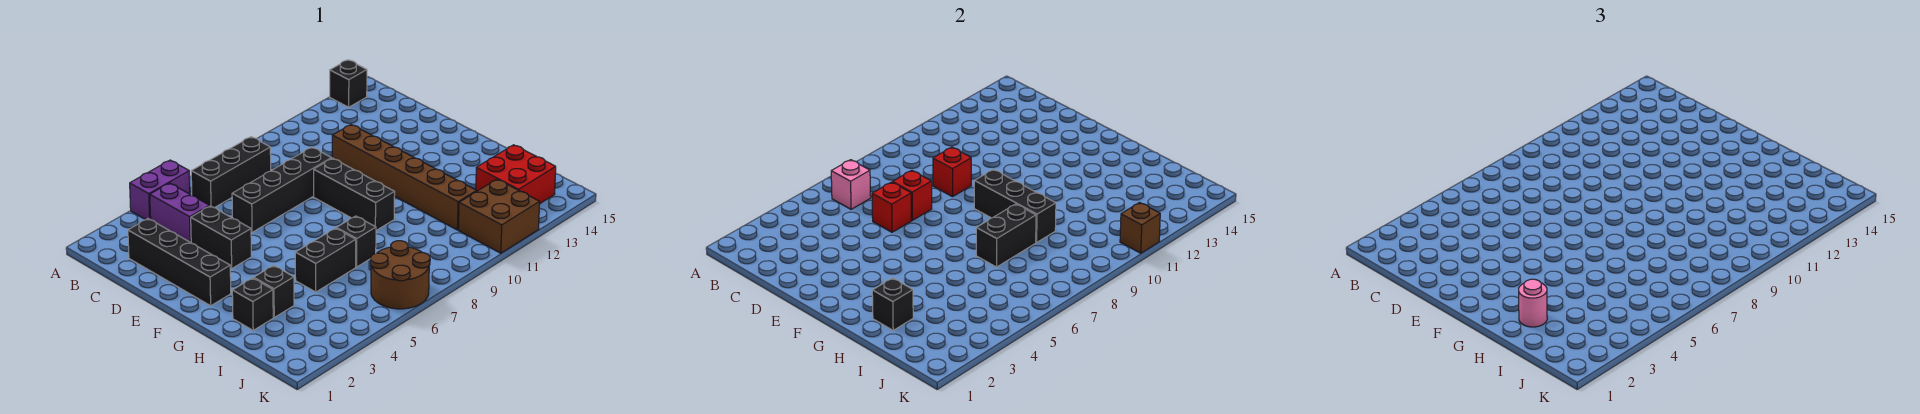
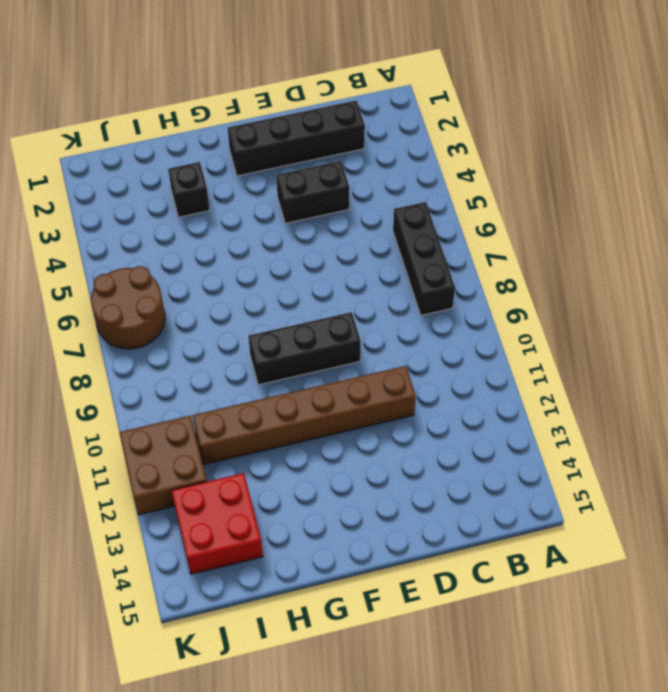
none -> purple brick A4:A5 level 1
none -> black brick A14 level 1
none -> purple brick B4:C4 level 1

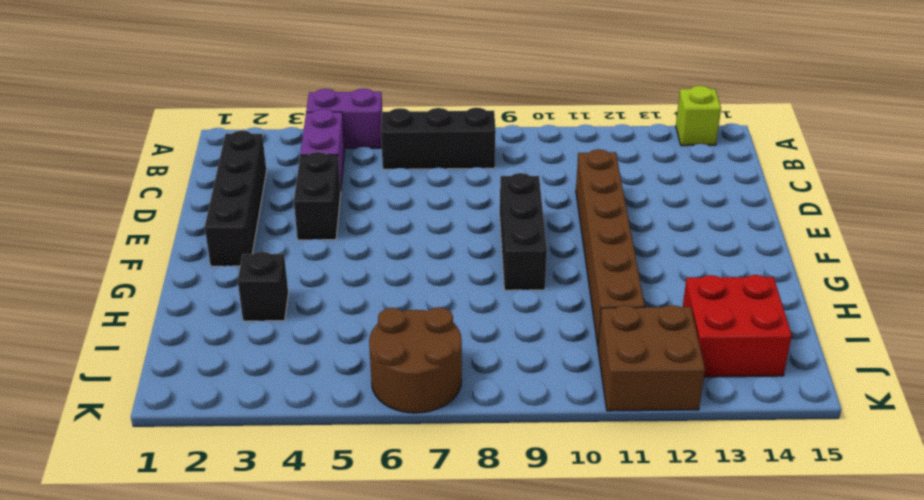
lime brick A14 level 1 -> black brick A14 level 1
none -> black brick D6:D9 level 1
none -> black brick H2 level 1
none -> black brick H5:H6 level 1

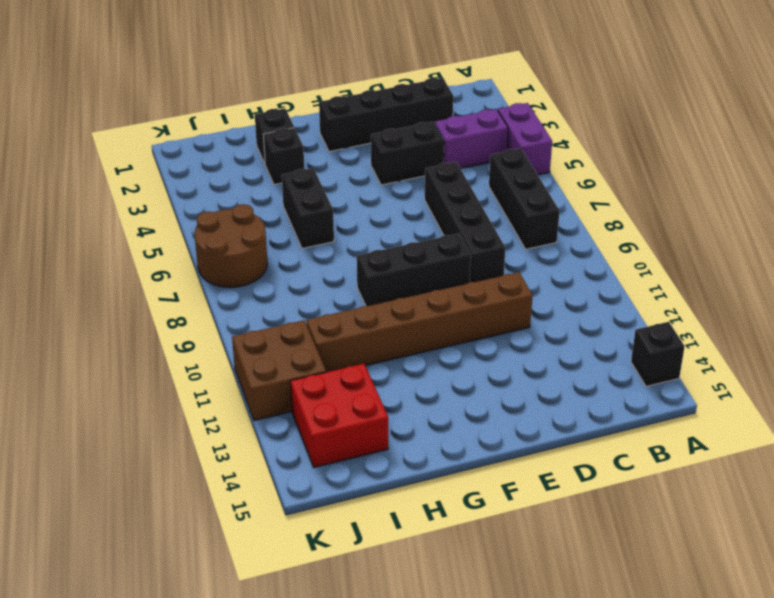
none -> black brick H7 level 1
none -> pink brick B6 level 2
none -> red brick D6 level 2

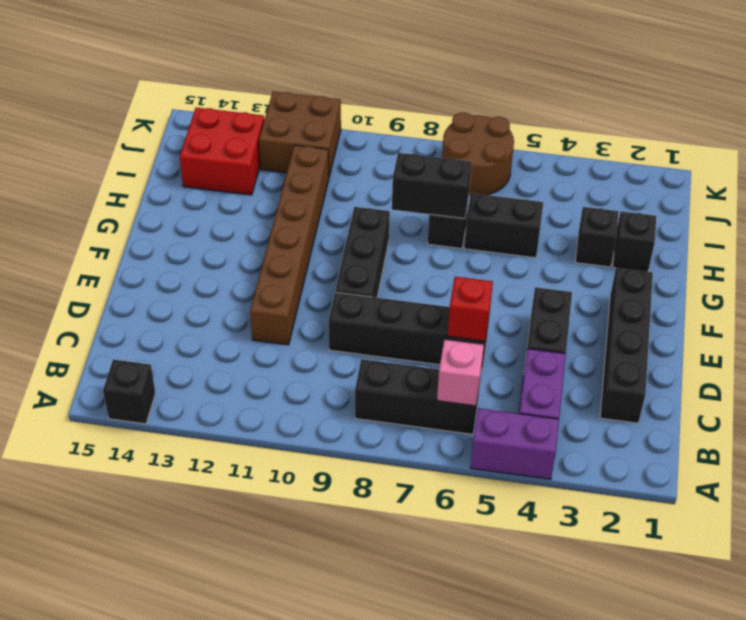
none -> red brick D7 level 2
none -> red brick D9 level 2
none -> black brick F9:H9 level 2

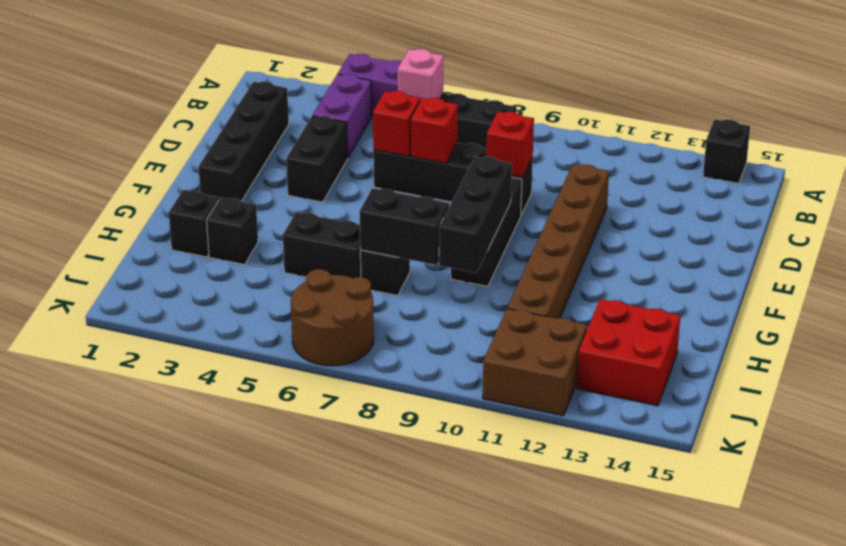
none -> black brick H2 level 2
none -> brown brick K11 level 2
none -> pink round brick H2 level 3

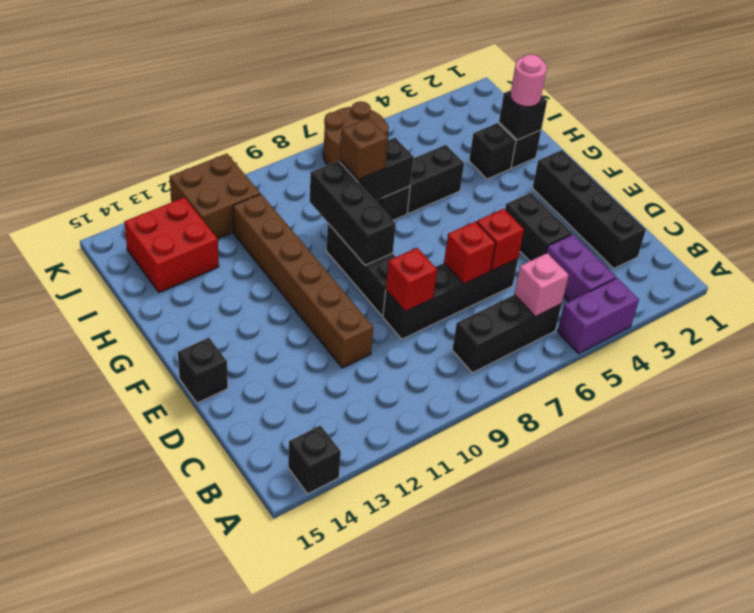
black brick E15 level 1 -> none
brown brick H8 level 3 -> brown brick K11 level 2

